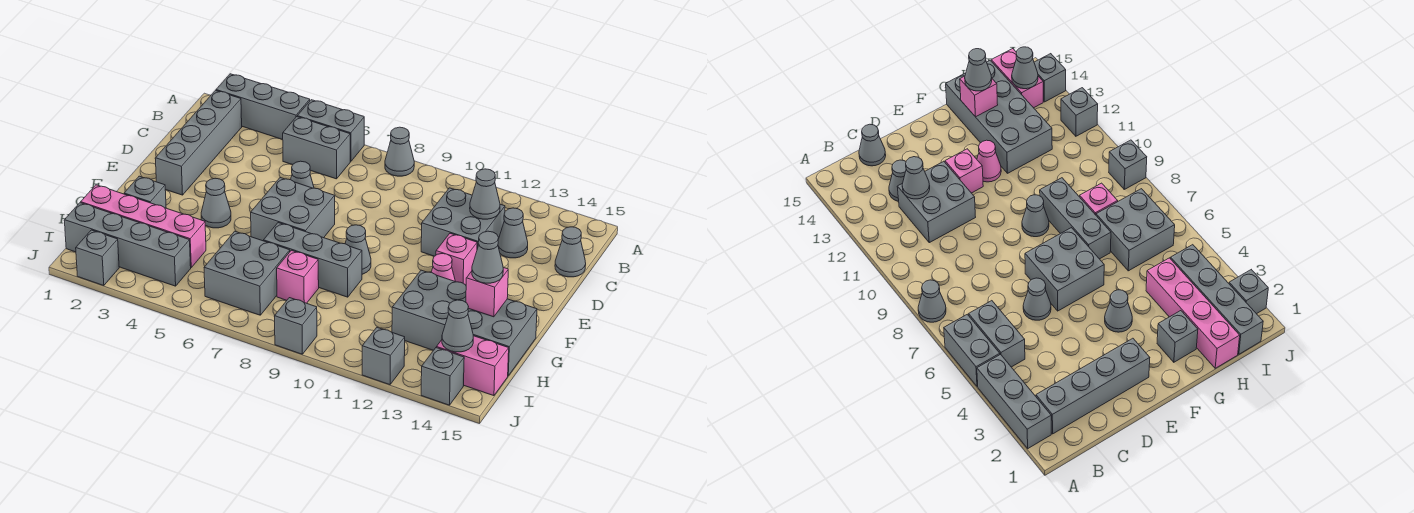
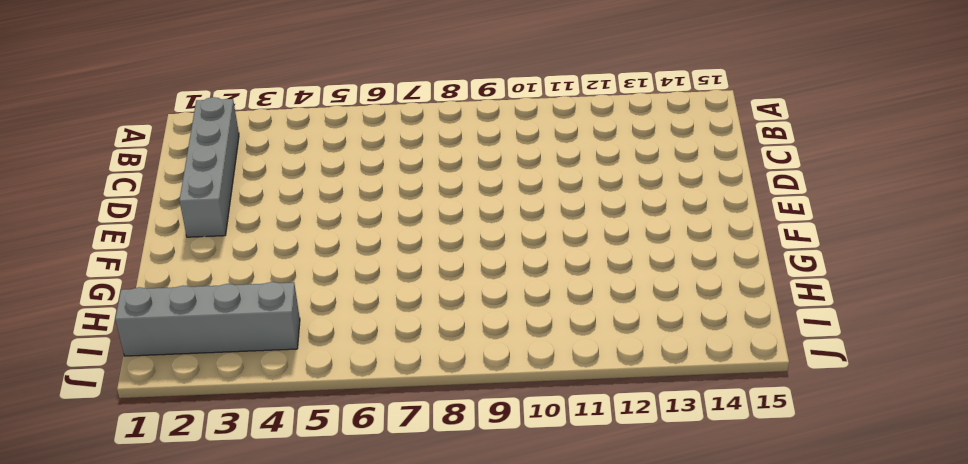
none -> grey brick A2:A4 level 1
none -> grey brick A5:A6 level 1
none -> grey cone A8 level 1
none -> grey brick B5:B6 level 1

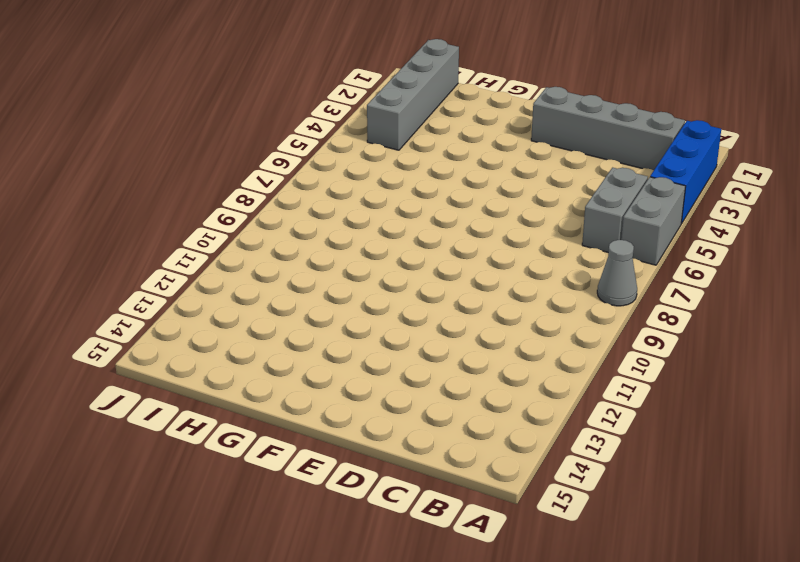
blue brick A2:A4 level 1 -> grey brick A2:A4 level 1
none -> grey brick C11:D12 level 1
none -> grey cone C13 level 1
none -> grey cone C15 level 1
none -> grey cone D6 level 1

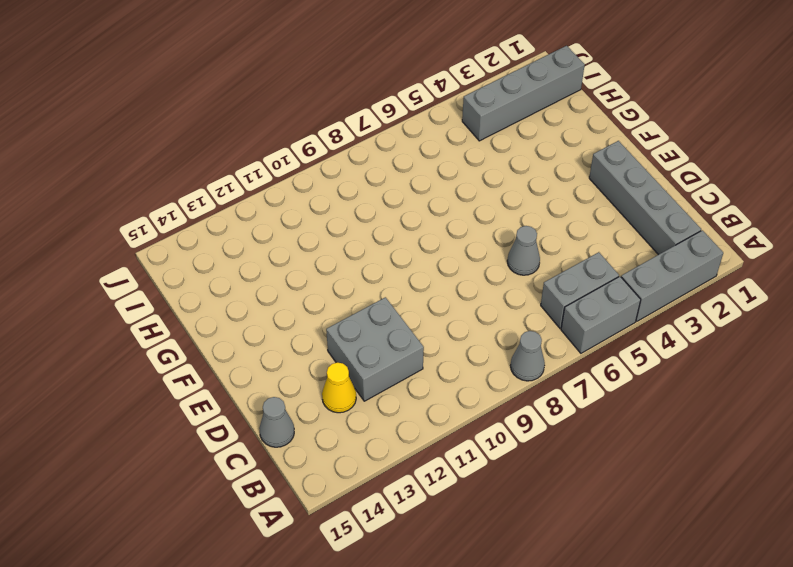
yellow cone C13 level 1 -> grey cone C13 level 1
none -> grey brick E6:F7 level 1
none -> pink brick E12 level 1
none -> grey cone F4 level 1
none -> grey cone F9 level 1

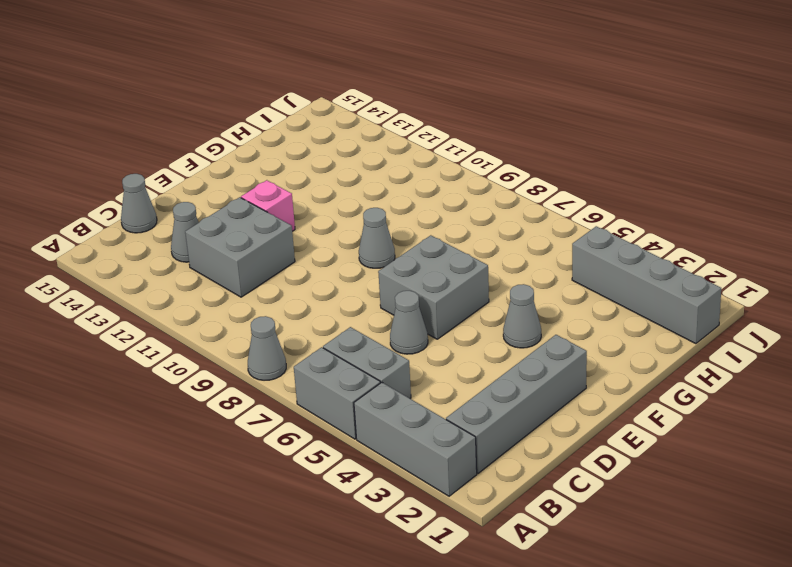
none -> pink cone F12 level 1
none -> grey brick G2 level 1
none -> grey brick G7:G9 level 1
none -> grey brick G12:H15 level 1

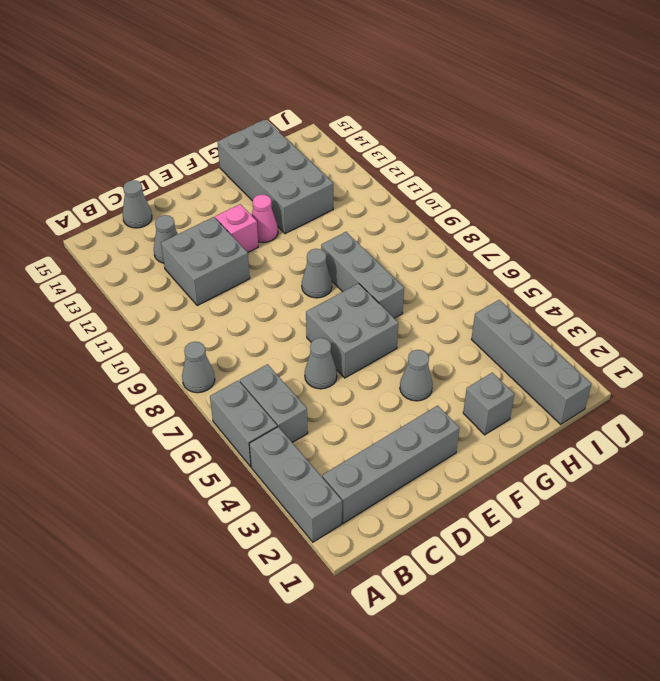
none -> pink brick H1:H4 level 1
none -> grey brick H6:I7 level 1
none -> pink brick H8 level 1
none -> pink brick I14:I15 level 1

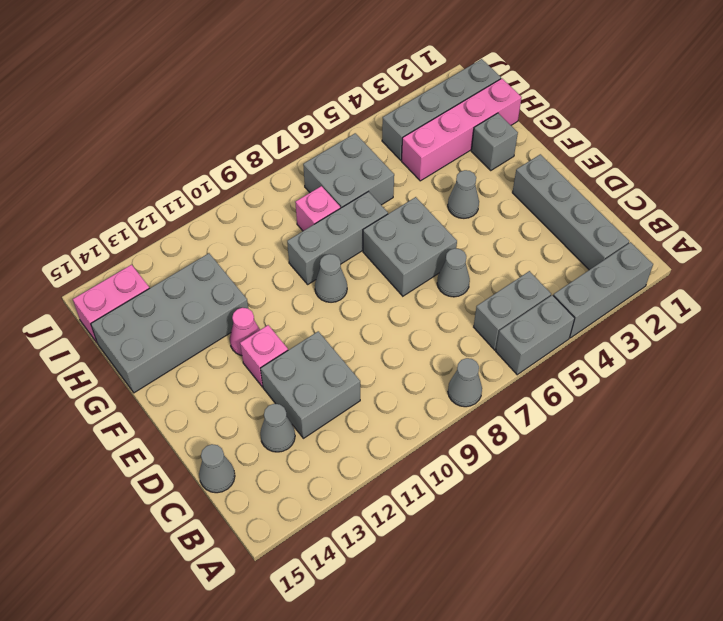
none -> grey brick J2 level 1
none -> grey brick J9 level 1
none -> grey brick J12 level 1
none -> grey brick J14 level 1

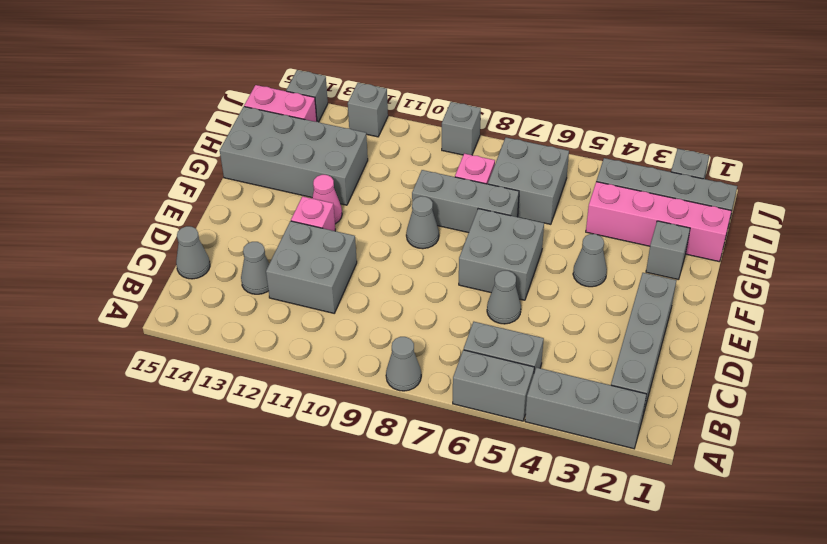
none -> grey cone C12 level 2
none -> pink brick G14 level 2
none -> grey cone I14 level 2
none -> grey cone G14 level 3

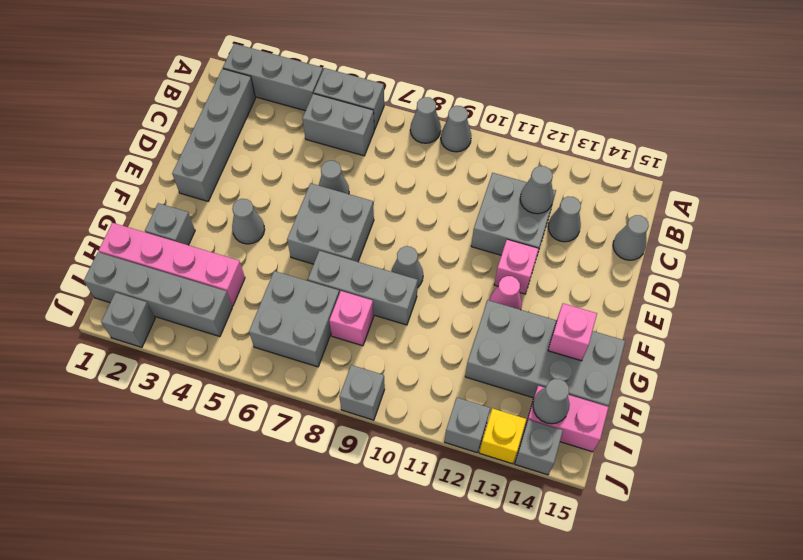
grey cone A9 level 1 -> grey cone G14 level 3
yellow brick J13 level 1 -> none

